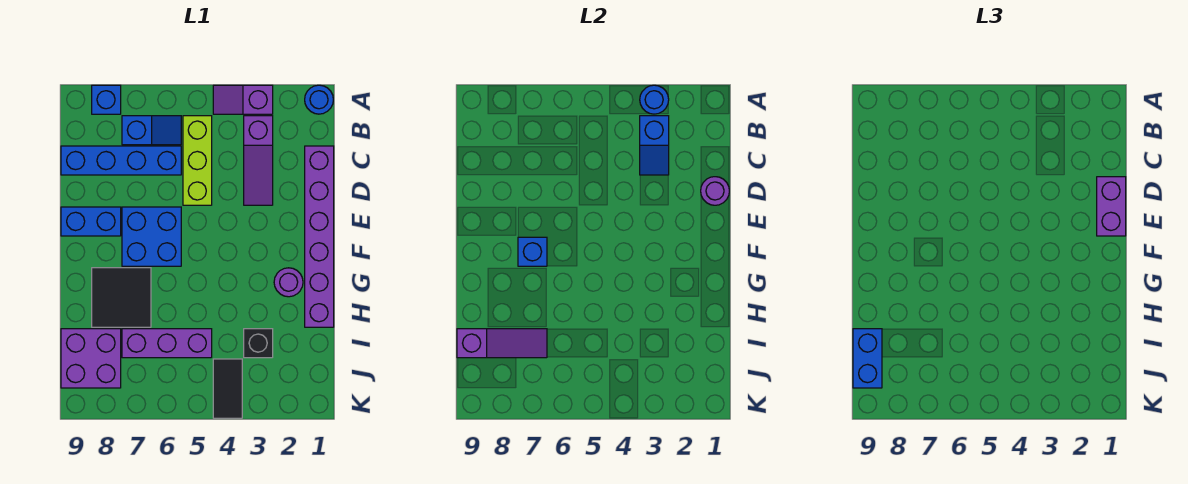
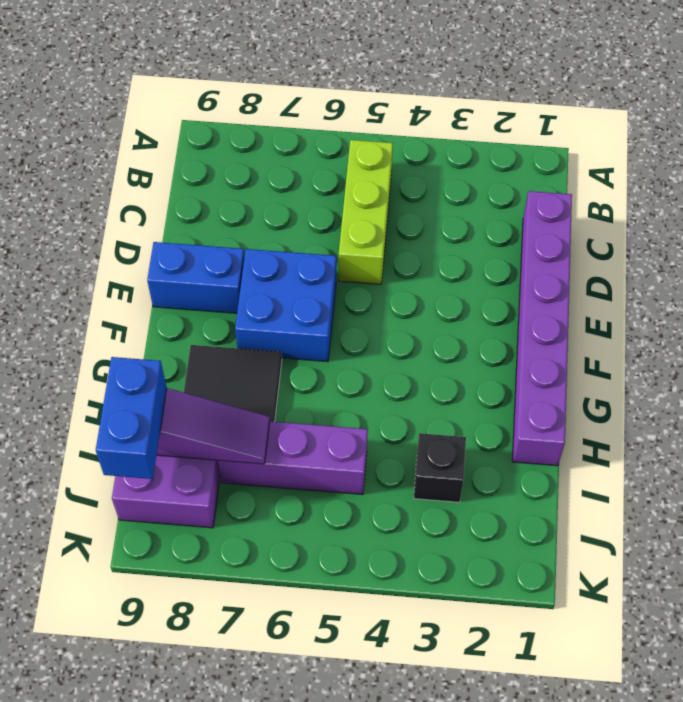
none -> blue round brick A1 level 1
none -> purple slope A3:A4 level 1 top 3
none -> blue brick A8 level 1

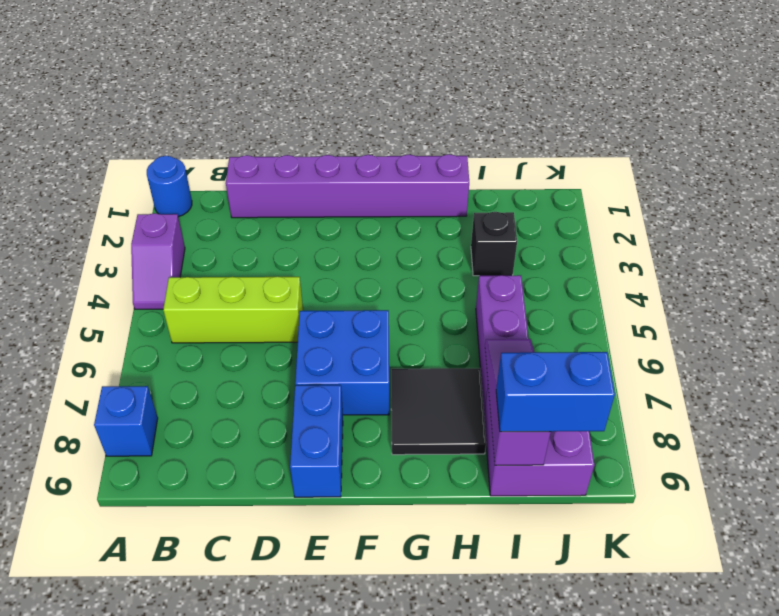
none -> purple slope B3:D3 level 1 top B
none -> blue slope B6:B7 level 1 top 7
none -> blue brick C6:C9 level 1

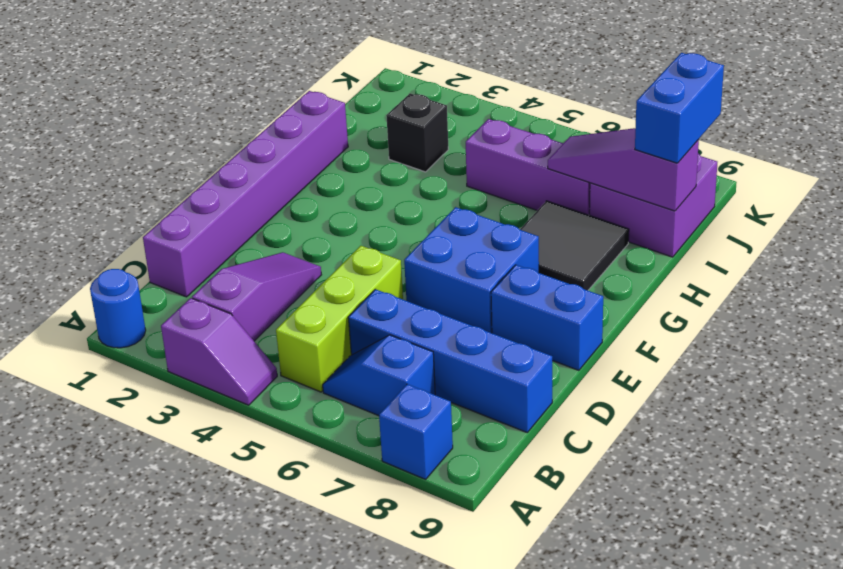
none -> purple round brick G2 level 1
none -> black tile J4:K4 level 1
none -> blue round brick A3 level 2

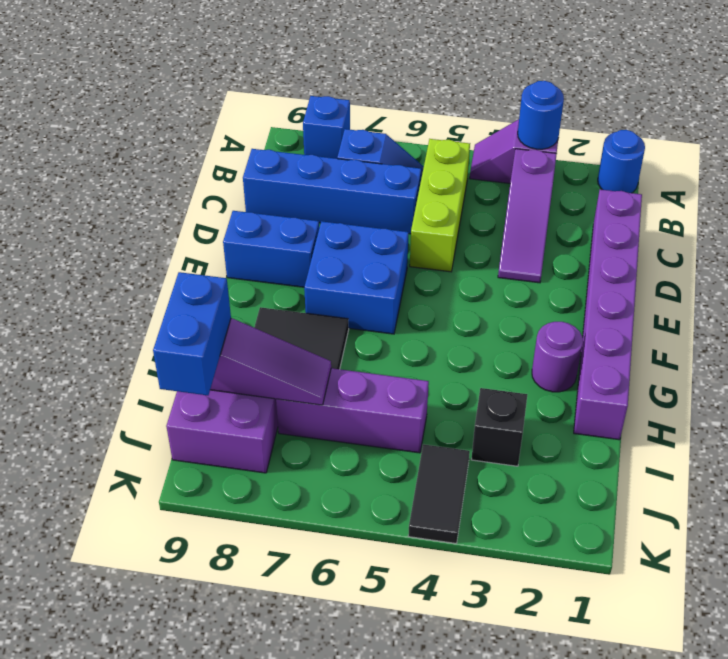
none -> blue slope B3:C3 level 2 top B
none -> purple round brick D1 level 2
none -> blue brick F7 level 2

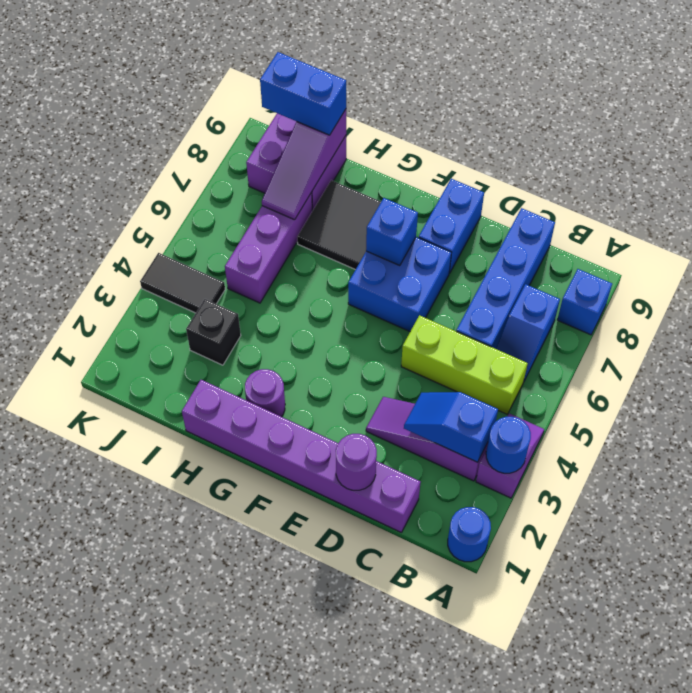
none -> purple brick D1:E1 level 3

